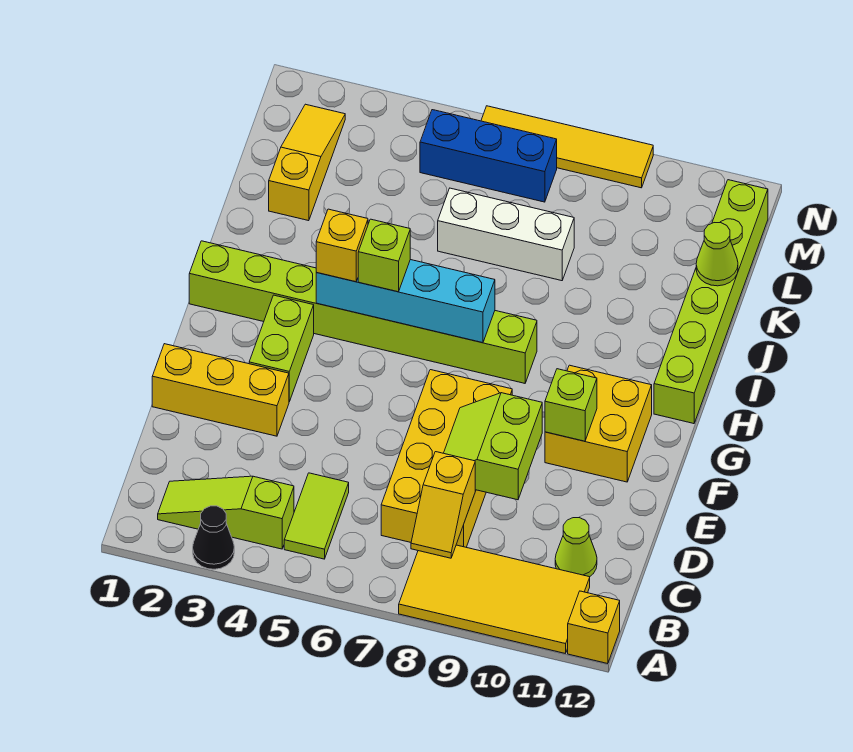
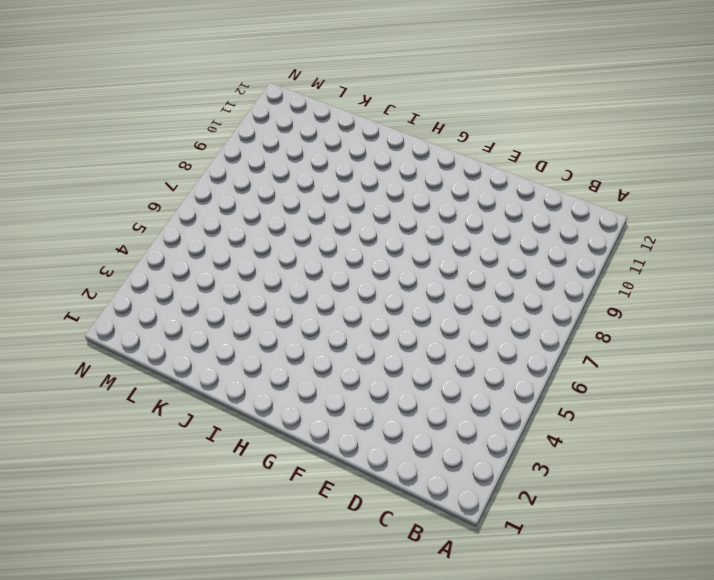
none -> black cone A3 level 1
none -> yellow tile A8:B11 level 1
none -> yellow brick A12 level 1

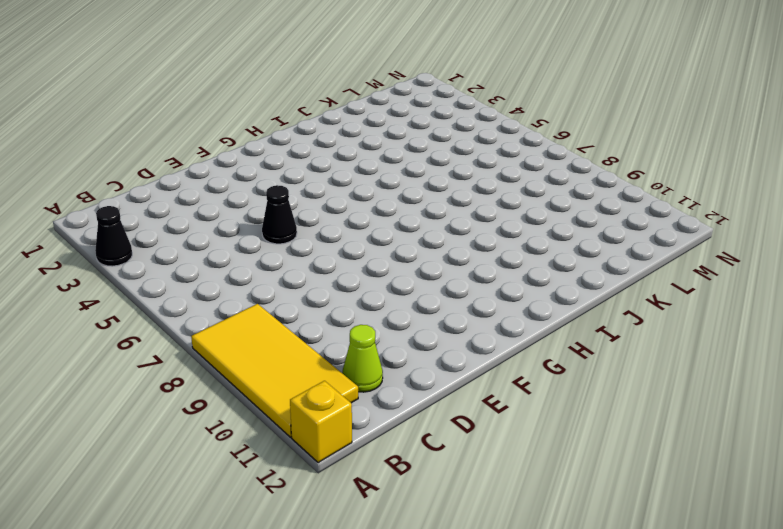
black cone E5 level 1 -> none
none -> lime slope B2:B4 level 1 top 4
none -> lime tile B5:C5 level 1
none -> yellow brick C7:F8 level 1

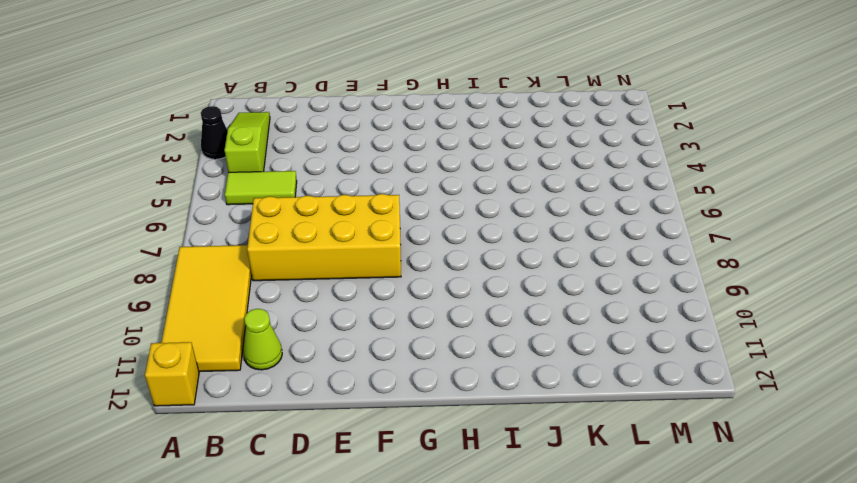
none -> yellow brick E1:E3 level 1
none -> lime brick F3:G3 level 1
none -> yellow brick F10:G11 level 1

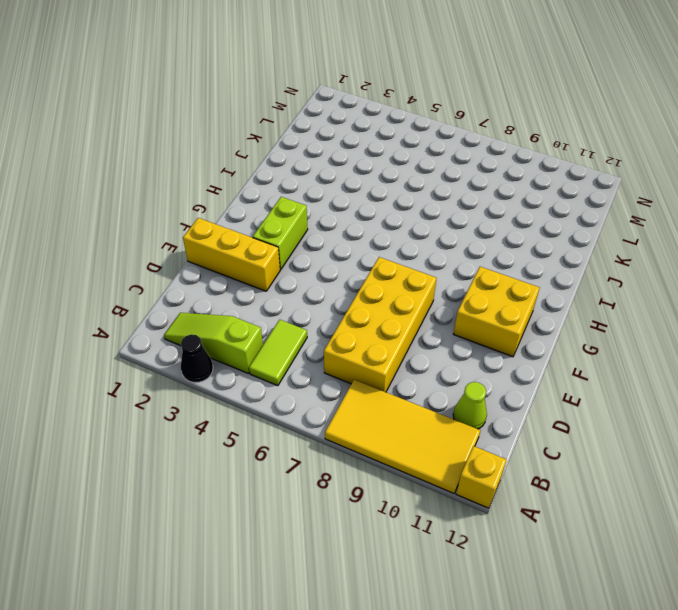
none -> lime brick H1:H8 level 1
none -> lime brick H12:M12 level 1
none -> yellow slope K2:M2 level 1 top K

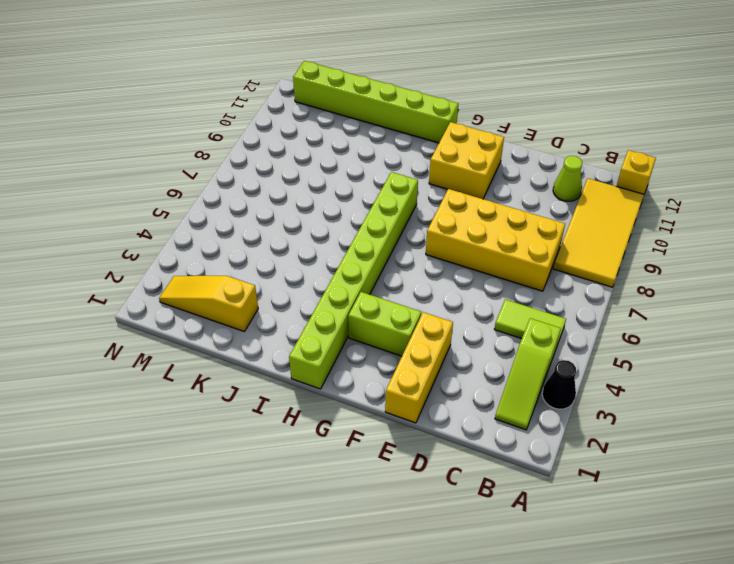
none -> white brick K6:K8 level 1
none -> blue brick M5:M7 level 1
none -> yellow tile N6:N9 level 1

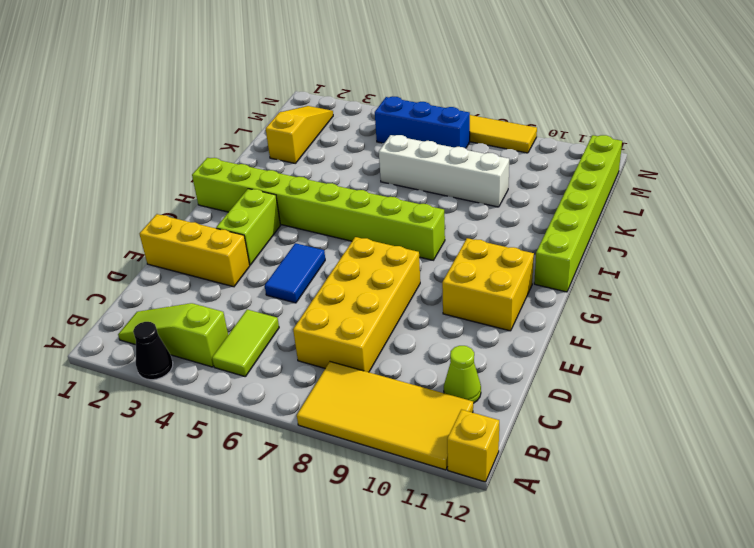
blue tile E5:F5 level 1 -> none
white brick K6:K9 level 1 -> white brick K6:K8 level 1
none -> yellow slope B8:C8 level 2 top C
none -> lime slope D8:E9 level 2 top 9
none -> lime brick F10 level 2

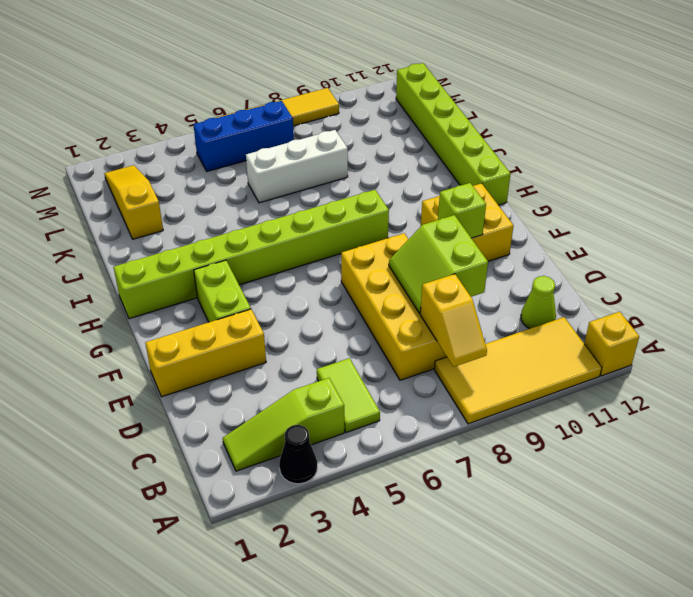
none -> cyan brick H4:H7 level 2
none -> lime cone K12 level 2
none -> yellow brick H4 level 3

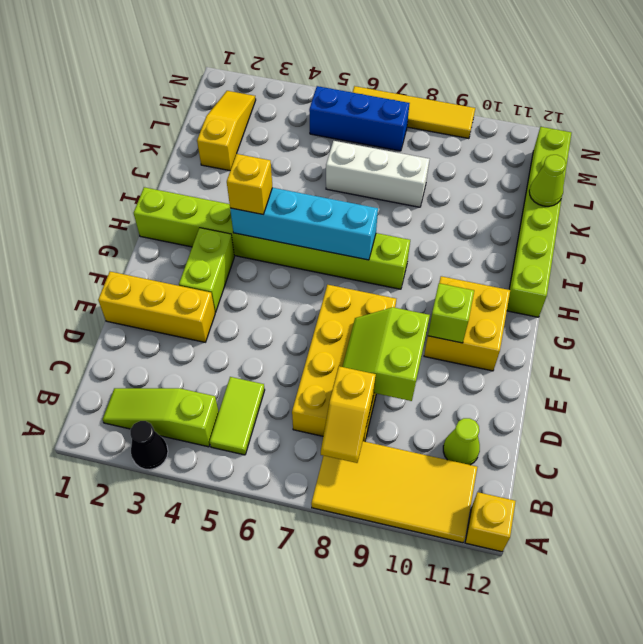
none -> lime brick H5 level 3

